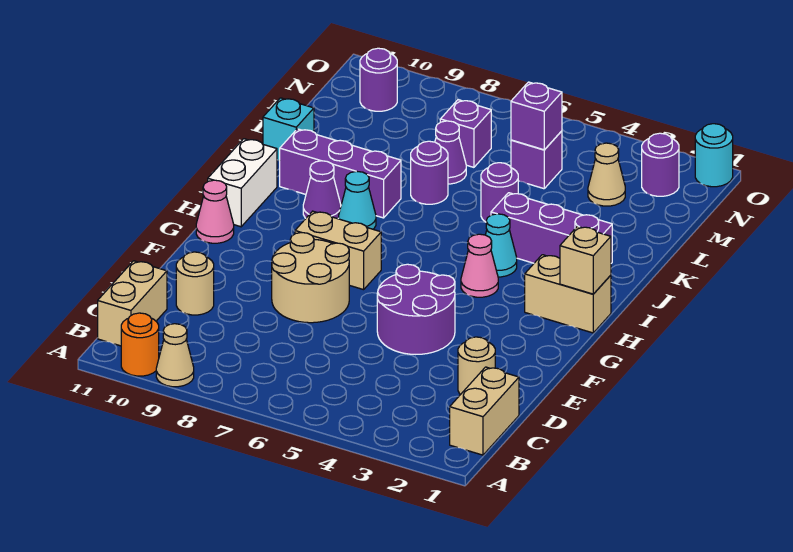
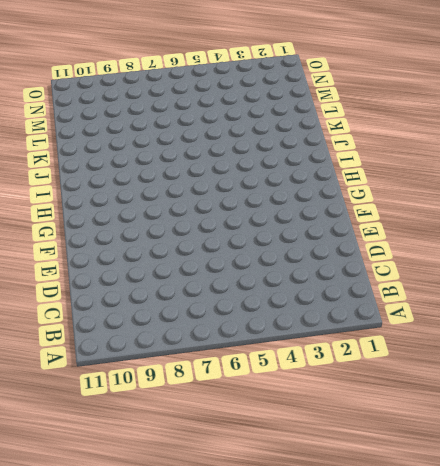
none -> tan cone A9 level 1
none -> orange round brick A10 level 1
none -> tan brick B1:C1 level 1
none -> tan brick B11:C11 level 1

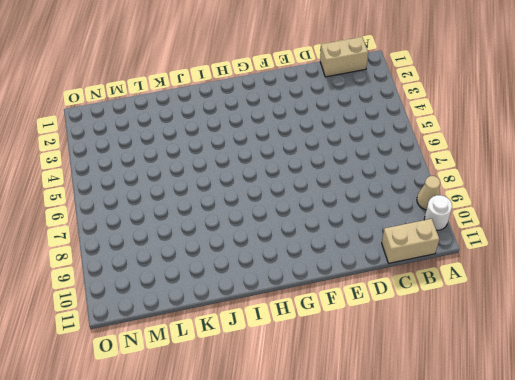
white round brick A10 level 1 -> orange round brick A10 level 1
none -> tan round brick D2 level 1
none -> tan round brick D10 level 1
none -> purple round brick E4:F5 level 1
none -> tan round brick E7:F8 level 1

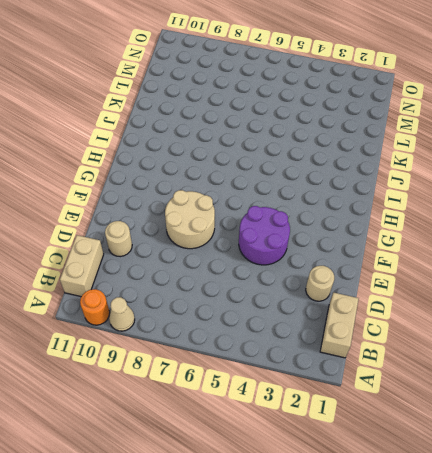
none -> tan brick G7:G8 level 1
none -> pink cone G11 level 1
none -> tan brick H1:H2 level 1
none -> pink cone H4 level 1

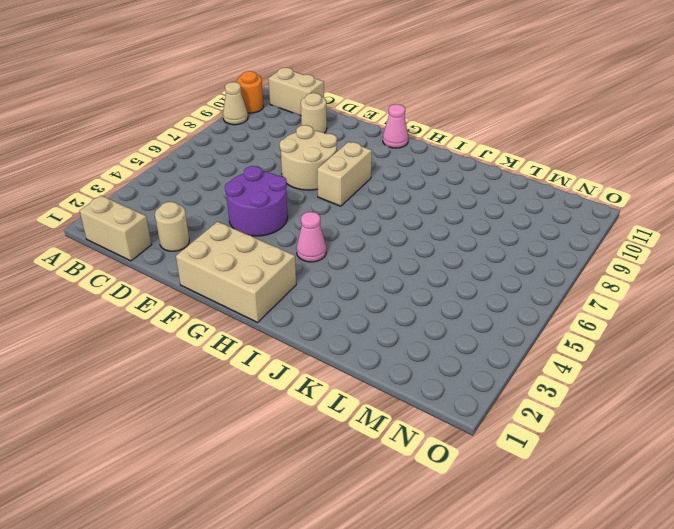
tan brick F1:H2 level 1 -> tan brick H1:H2 level 1
none -> white brick H11:I11 level 1
none -> cyan cone I4 level 1
none -> cyan cone I8 level 1
none -> purple cone I9 level 1

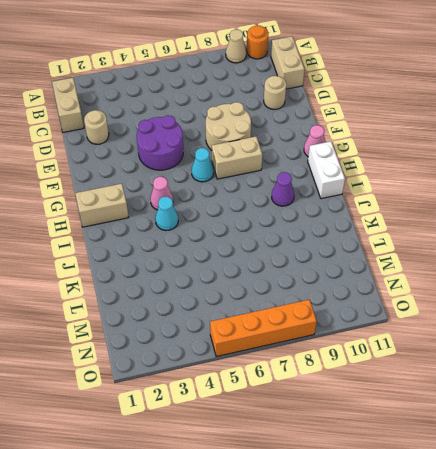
cyan cone G6 level 1 -> cyan cone I8 level 1
orange brick O5:O8 level 1 -> none
none -> purple brick J2:J4 level 1
none -> purple brick J8:J10 level 1
none -> purple round brick K5 level 1
none -> purple round brick K7 level 1

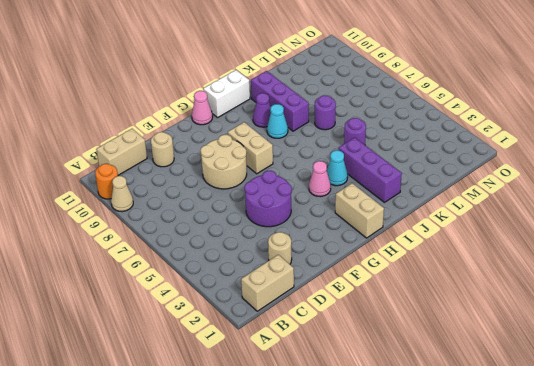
none -> cyan brick K11 level 1
none -> purple cone L7 level 1
none -> tan cone M3 level 1
none -> purple brick M5 level 1

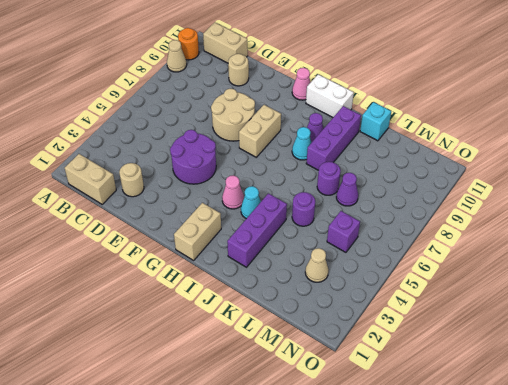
none -> purple brick M7 level 1
none -> purple round brick N2 level 1
none -> purple round brick N10 level 1
none -> cyan round brick O1 level 1

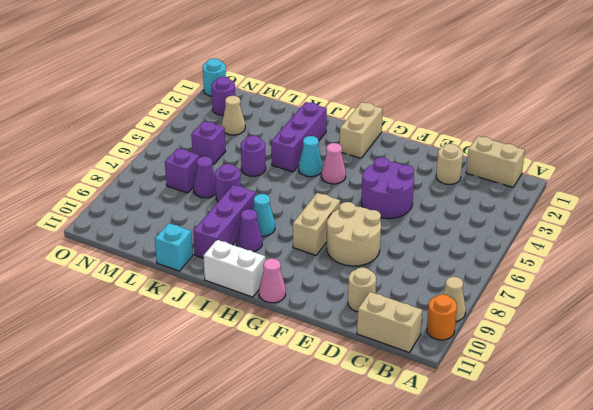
none -> purple round brick N10 level 1
none -> tan brick H1 level 2
none -> purple brick M5 level 2

